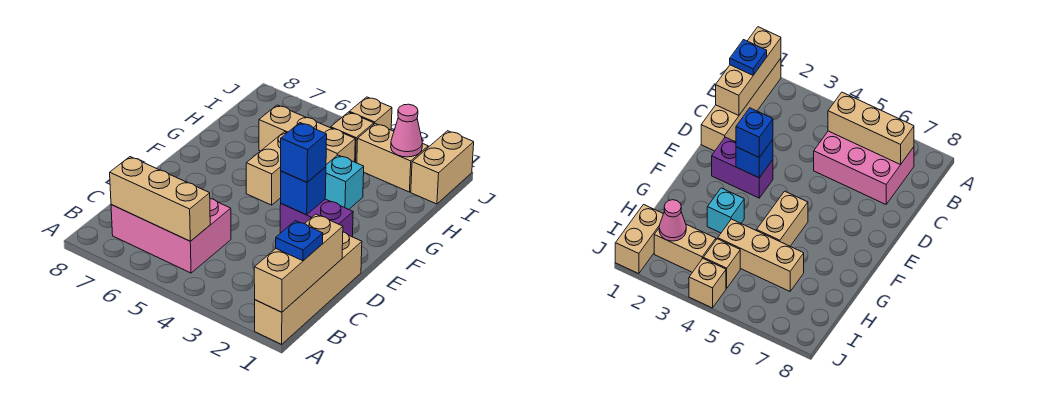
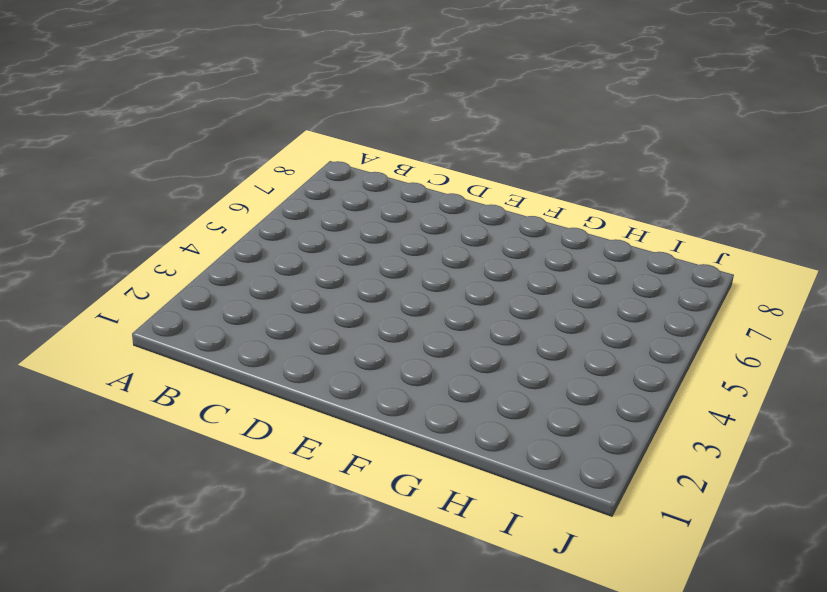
none -> tan brick A1:D1 level 1
none -> pink brick B5:C7 level 1
none -> purple brick E2:E3 level 1

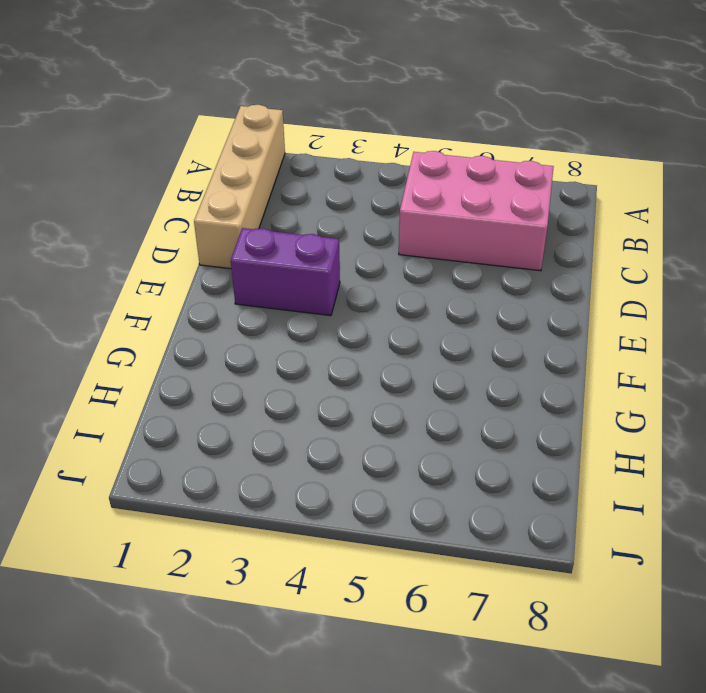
none -> tan brick F5:G5 level 1
none -> cyan brick G3 level 1
none -> tan brick H4:H6 level 1

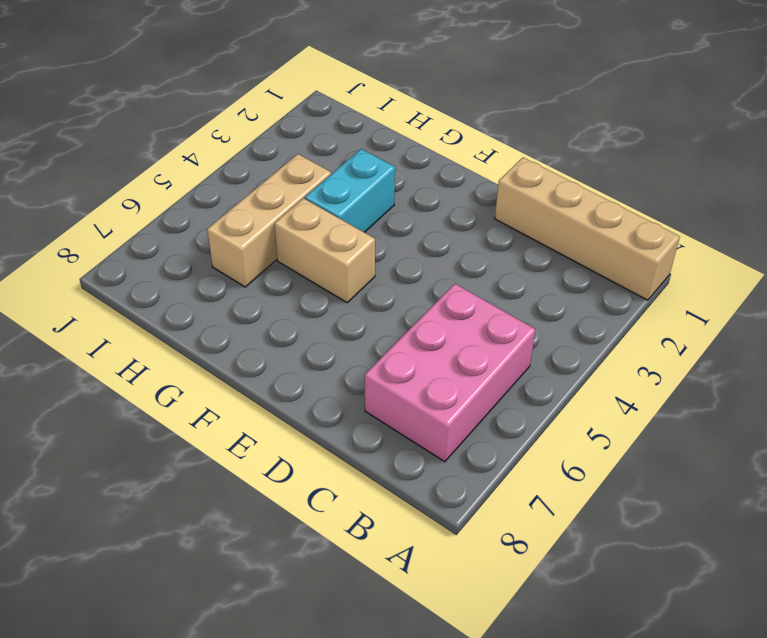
cyan brick G3:G4 level 1 -> cyan brick G3 level 1
none -> purple brick E2:E3 level 1
none -> tan brick I1:J1 level 1
none -> tan brick I2:I3 level 1

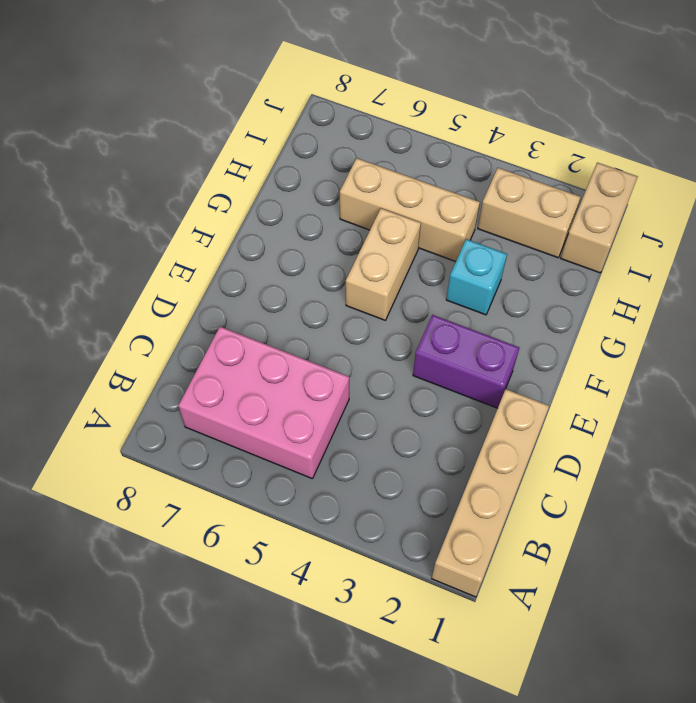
none -> tan brick I4 level 1
none -> tan brick J4 level 1
none -> tan brick A1:C1 level 2

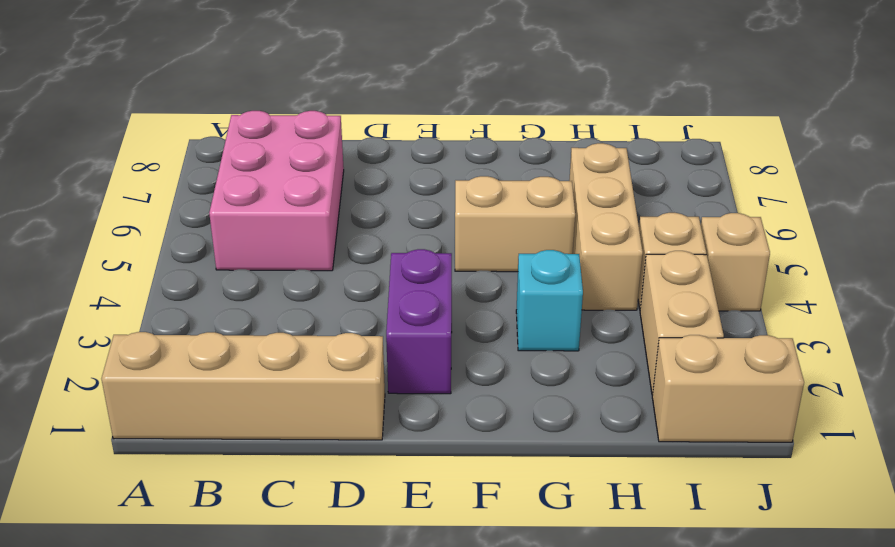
none -> tan brick A1:C1 level 2
none -> tan brick B5:B7 level 2
none -> blue brick E3 level 2

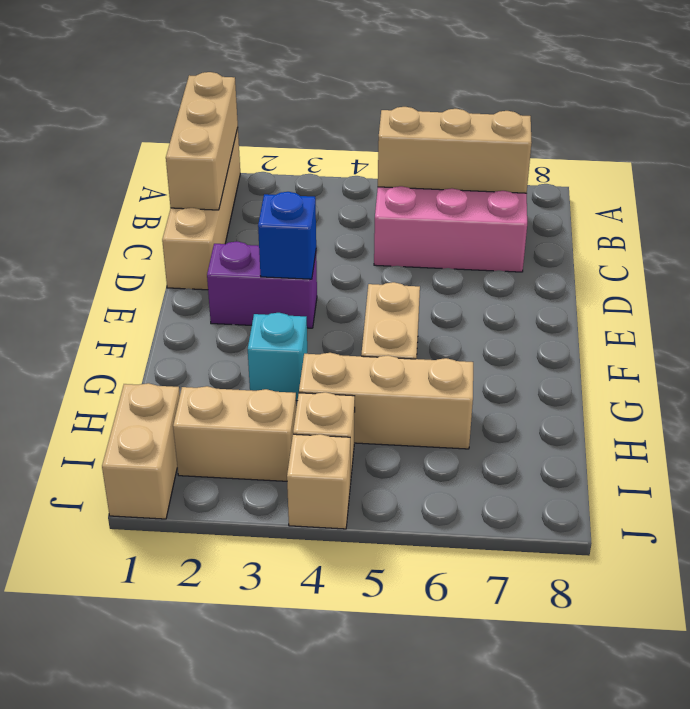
none -> pink cone I2 level 2
none -> blue plate B1 level 3
none -> blue brick E3 level 3

